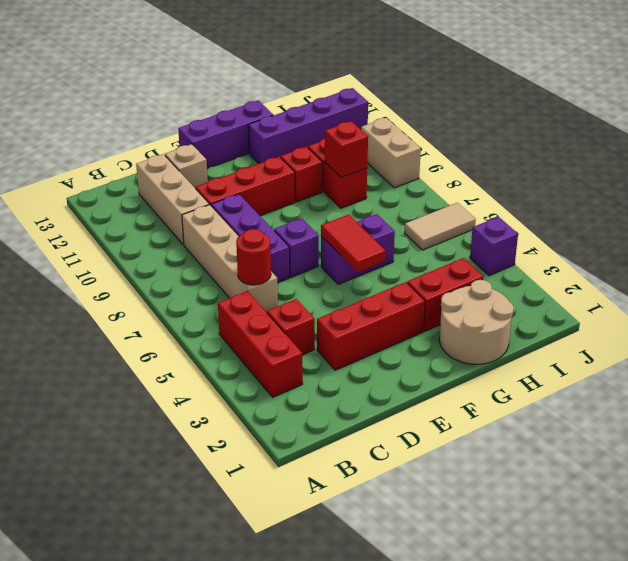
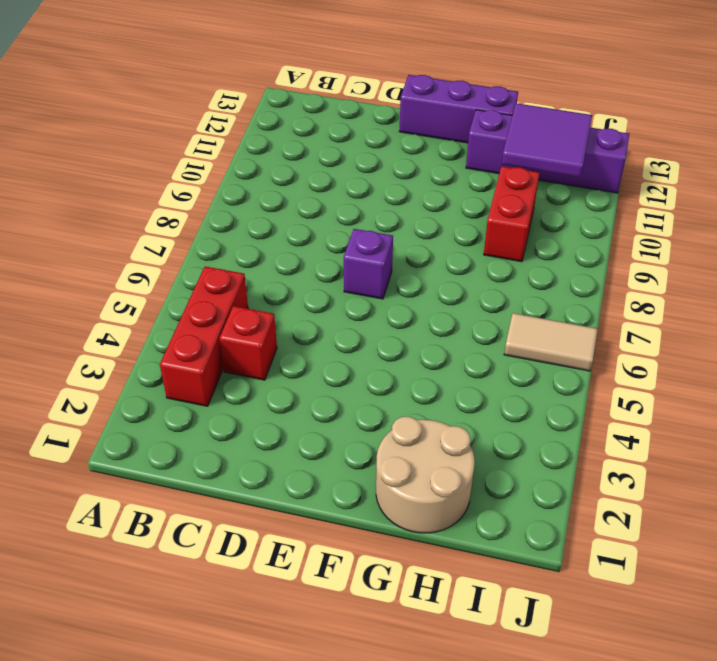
purple tile H11:I12 level 2 -> none
none -> tan brick C6:C9 level 1
none -> tan brick C10:C12 level 1
none -> red brick D3:F3 level 1

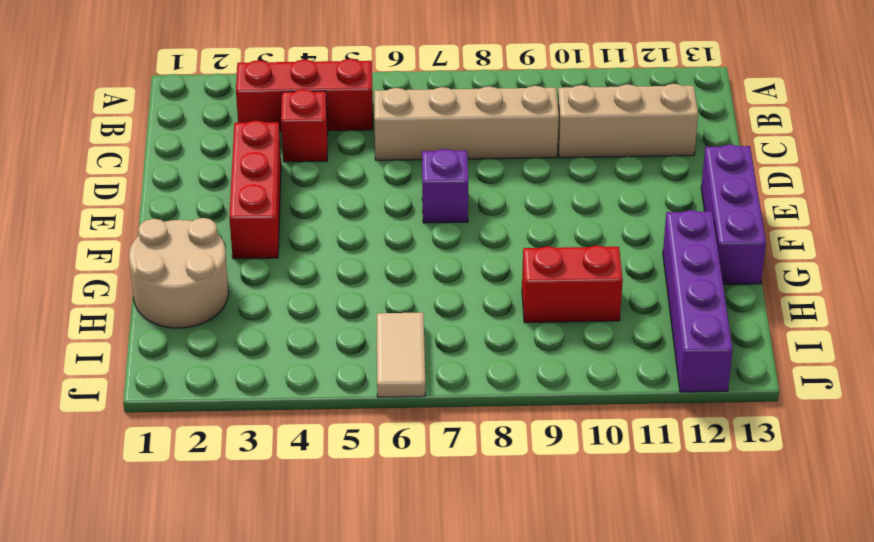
none -> purple brick D7:D9 level 1
none -> red brick D10:F10 level 1
none -> tan brick D12 level 1

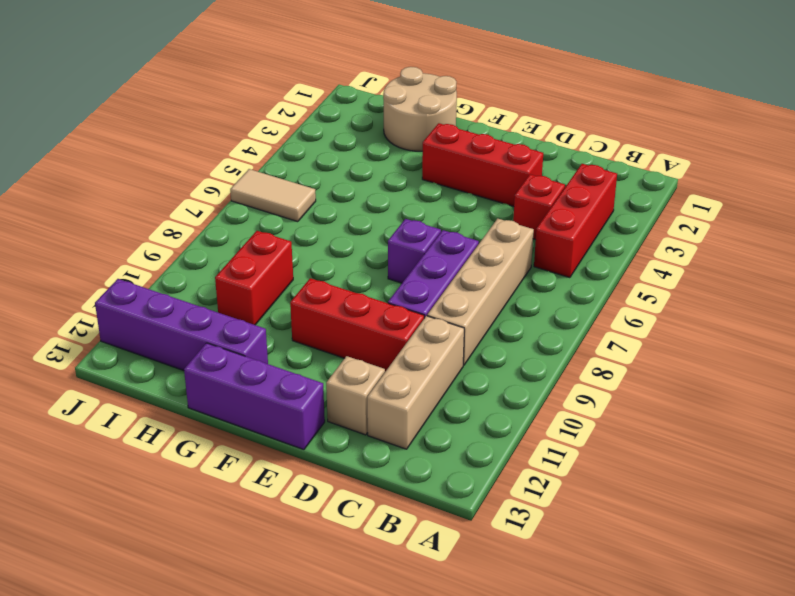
none -> purple brick F6:G6 level 1
none -> red brick G3:H3 level 1
none -> red brick G10 level 1

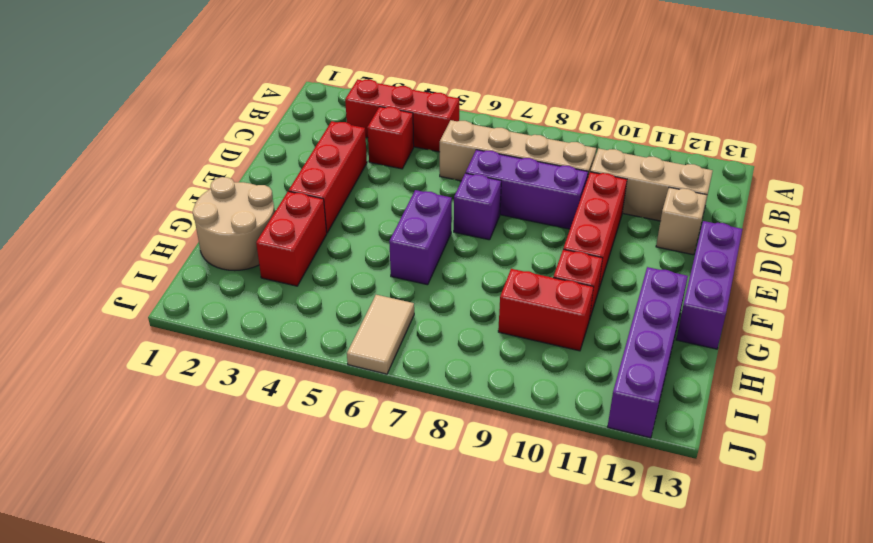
none -> purple brick J4 level 1
none -> tan brick J9:J10 level 1
none -> red round brick C6 level 2

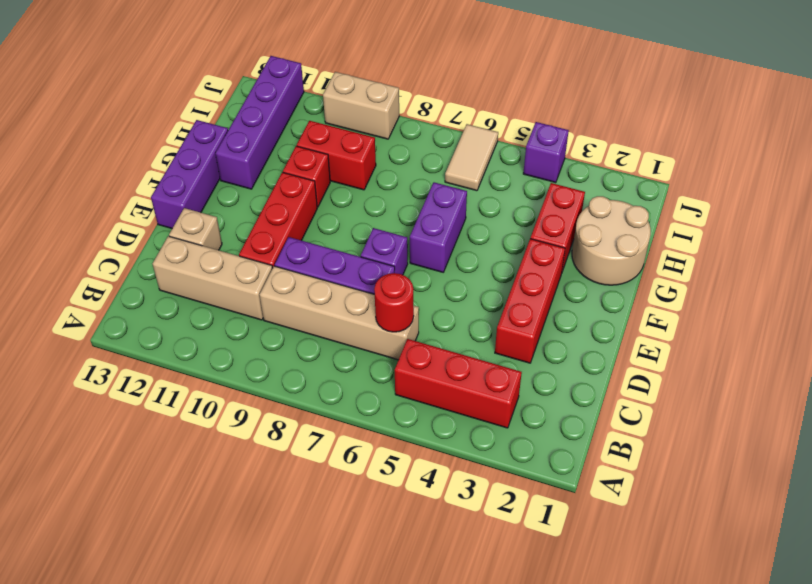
none -> red brick C4 level 1
none -> red tile F5:F6 level 2
none -> red brick H9 level 2

